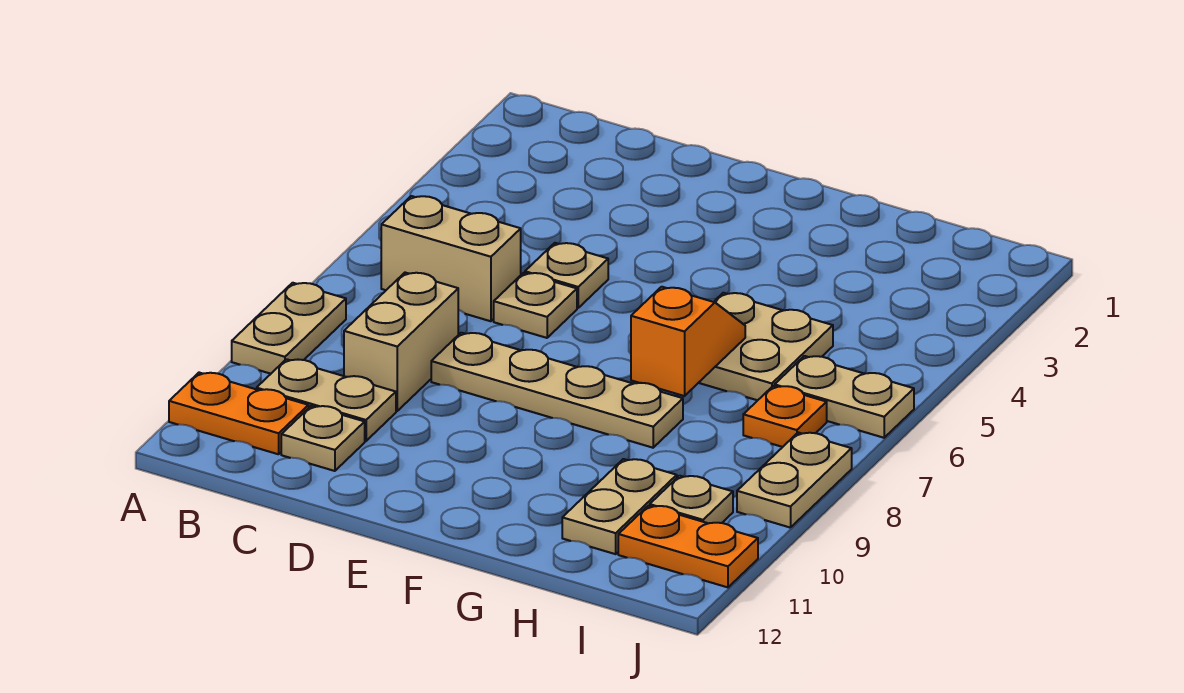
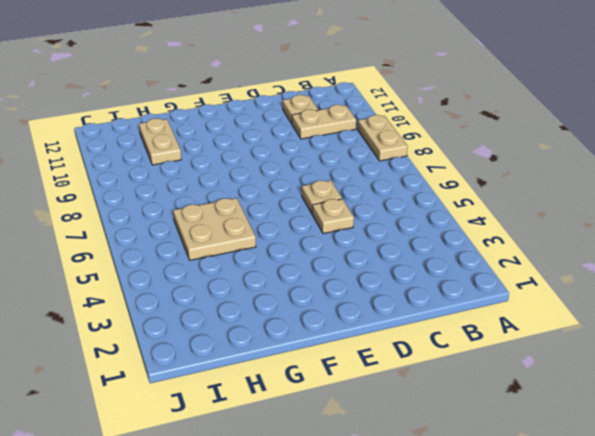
none -> orange plate A11:B11 level 1
none -> tan brick B6:C6 level 1
none -> tan brick C8:C9 level 1

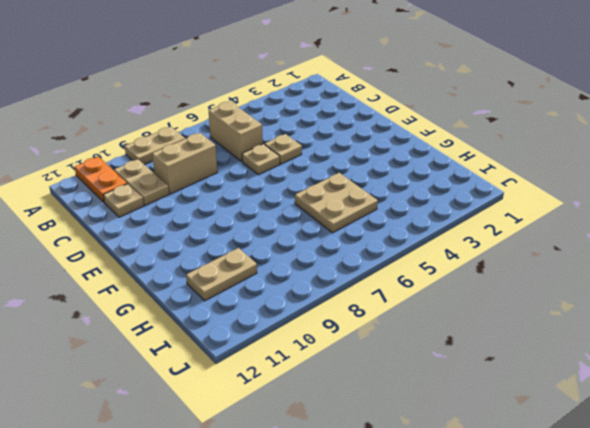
none -> tan plate D8:G8 level 1
none -> tan plate I6:J6 level 1
none -> orange plate I7 level 1

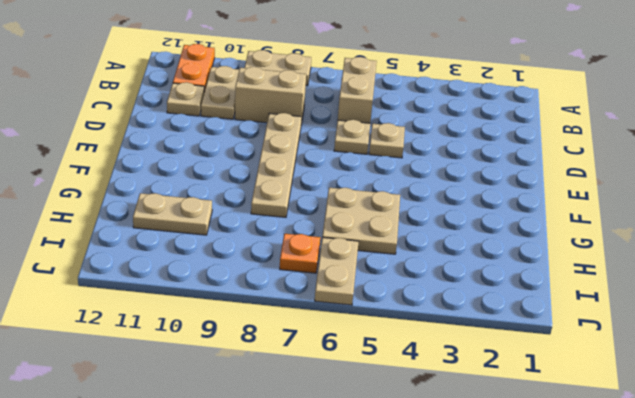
none -> tan plate I10 level 1
none -> orange plate I11:J11 level 1
none -> tan plate J8:J9 level 1

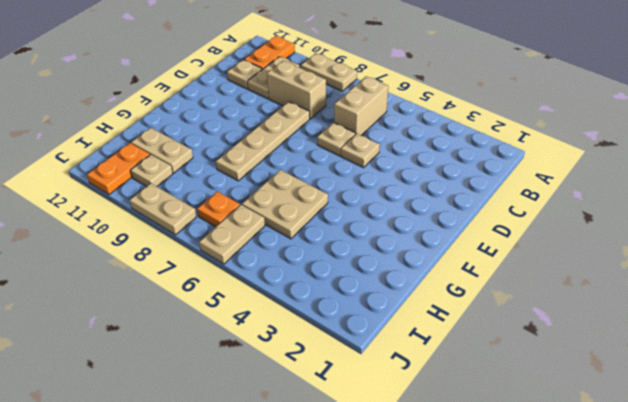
none -> orange slope G6:G7 level 2 top 7

